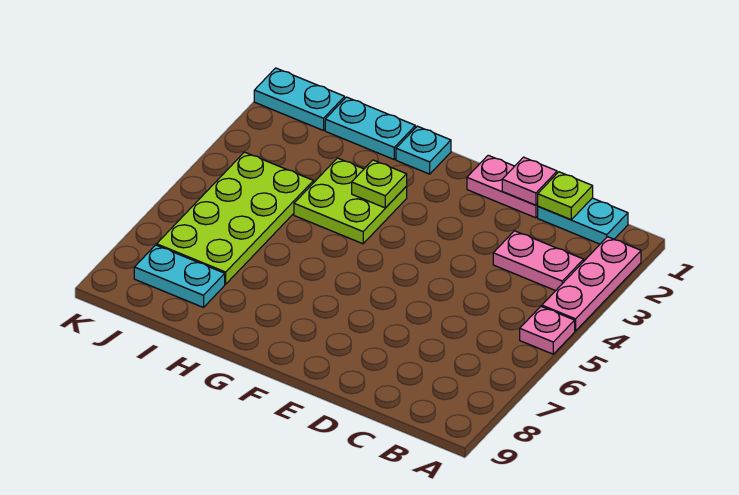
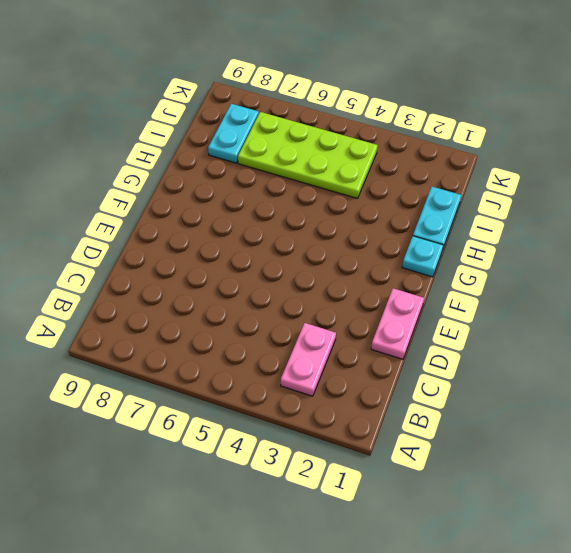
none -> pink plate A2:A4 level 1
none -> pink plate A5 level 1
none -> cyan plate B1:C1 level 1

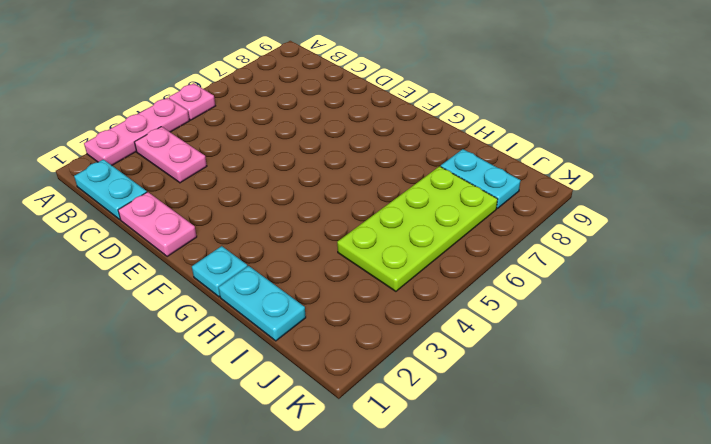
none -> lime plate G3:H4 level 1
none -> cyan plate J1:K1 level 1
none -> lime plate C1 level 2

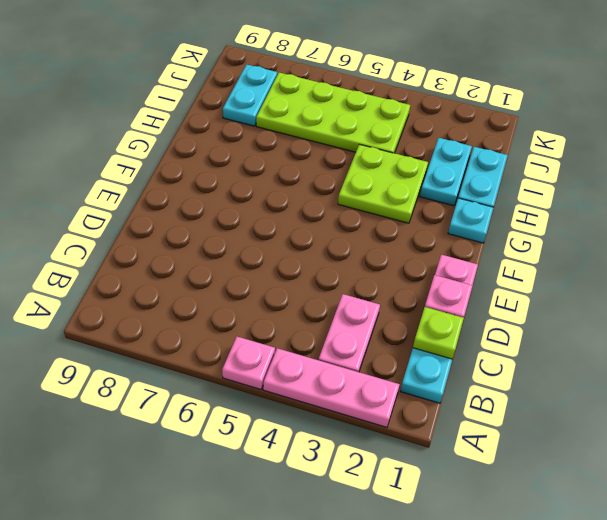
cyan plate H2:I2 level 1 -> cyan plate J1:K1 level 1
none -> lime plate G3 level 2

